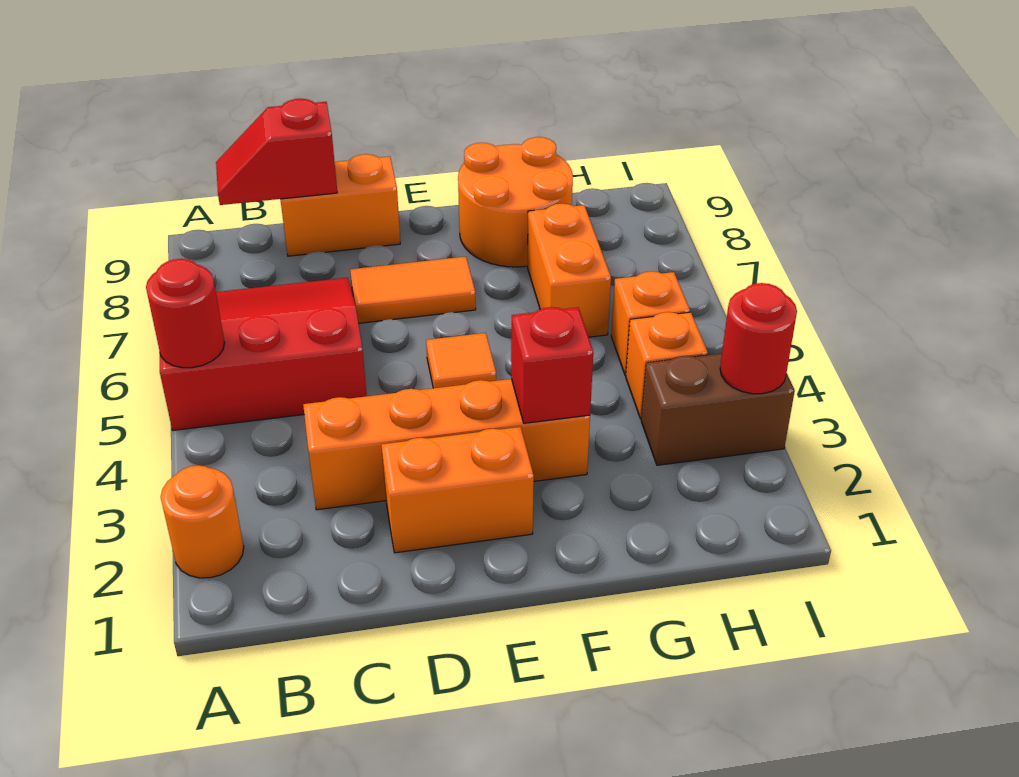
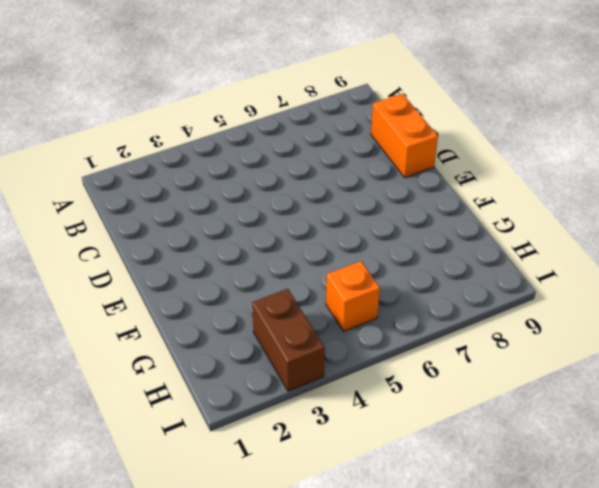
none -> orange round brick A2 level 1
none -> red slope A5:C7 level 1 top 5
none -> orange brick C3:F3 level 1

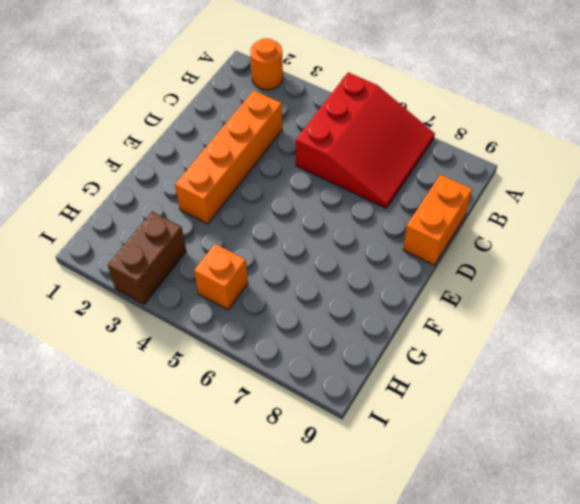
none -> orange brick D2:E2 level 1
none -> orange tile D7:E7 level 1
none -> orange tile E5 level 1

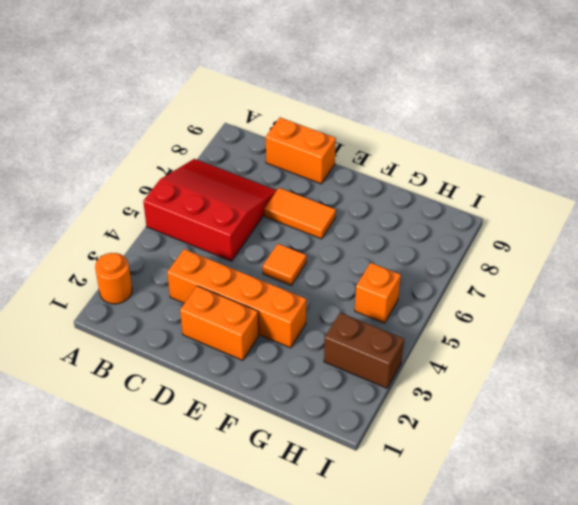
none -> orange round brick F8:G9 level 1
none -> orange brick G6:G7 level 1
none -> orange brick H4 level 1

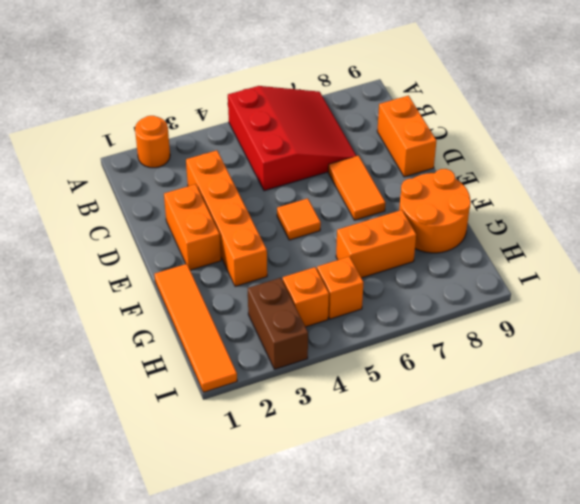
orange tile F1:I1 level 1 -> none
none -> red round brick A5 level 2
none -> red slope B9:C9 level 2 top C
none -> red brick F3 level 2

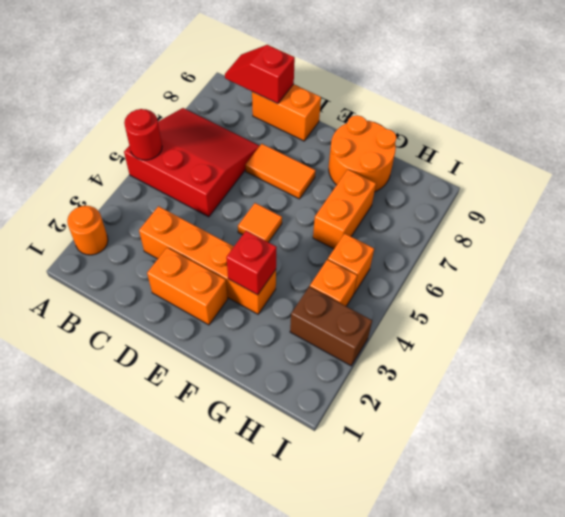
none -> red round brick I3 level 2

